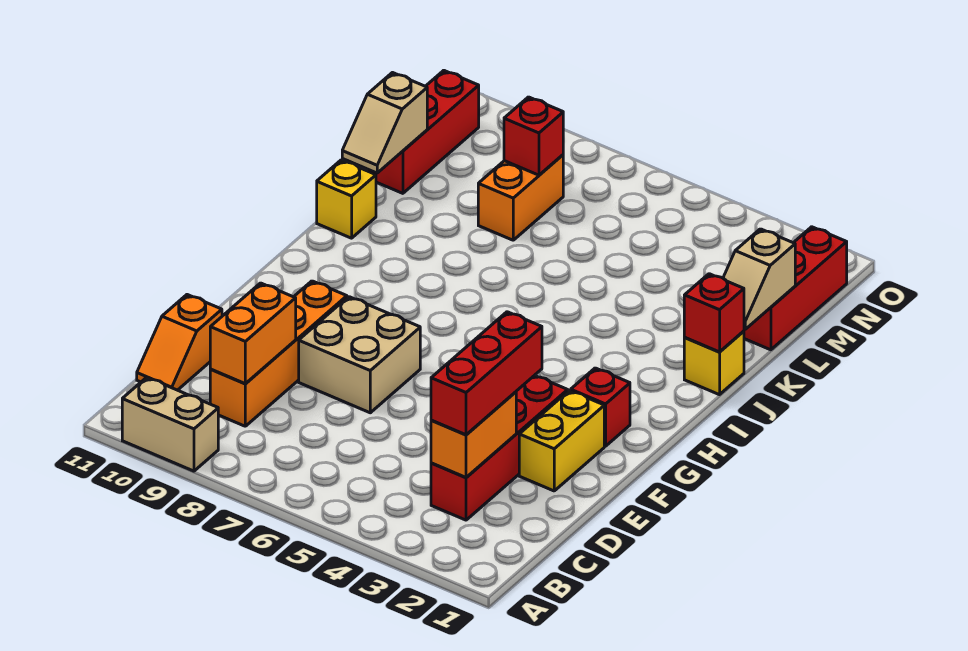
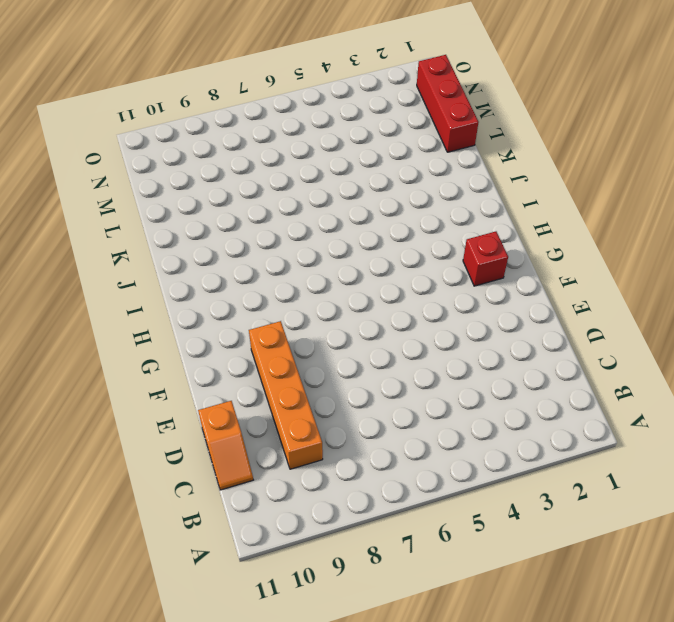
none -> tan brick A9:A10 level 1
none -> red brick C3:F3 level 1
none -> yellow brick E2:F2 level 1

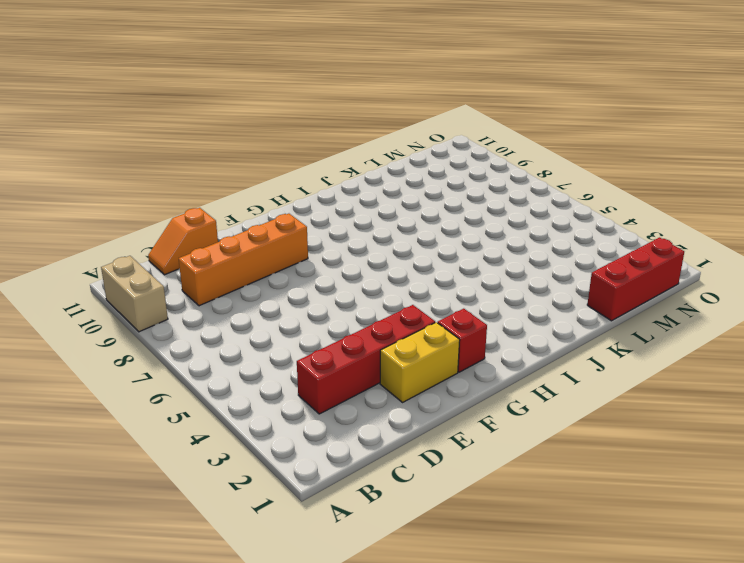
none -> tan brick E7:F8 level 1
none -> yellow brick J1 level 1
none -> yellow brick J11 level 1

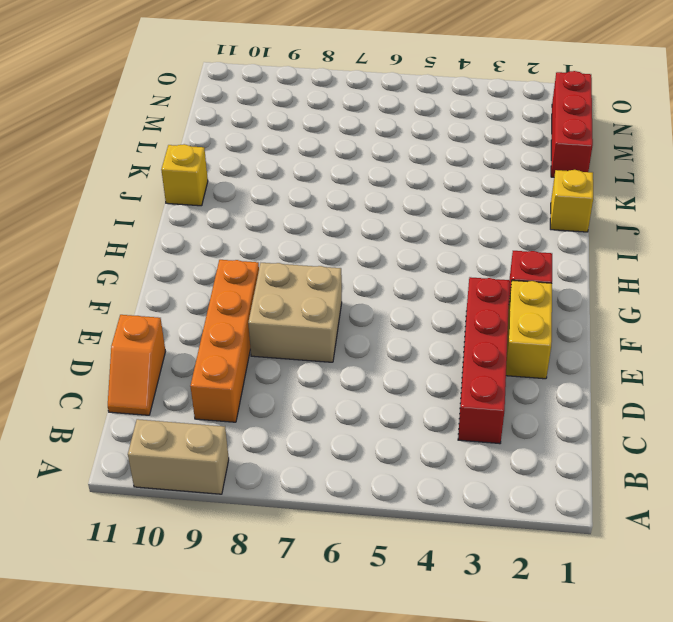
none -> orange brick L8:M8 level 1
none -> red brick L11:N11 level 1
none -> orange brick C3:D3 level 2

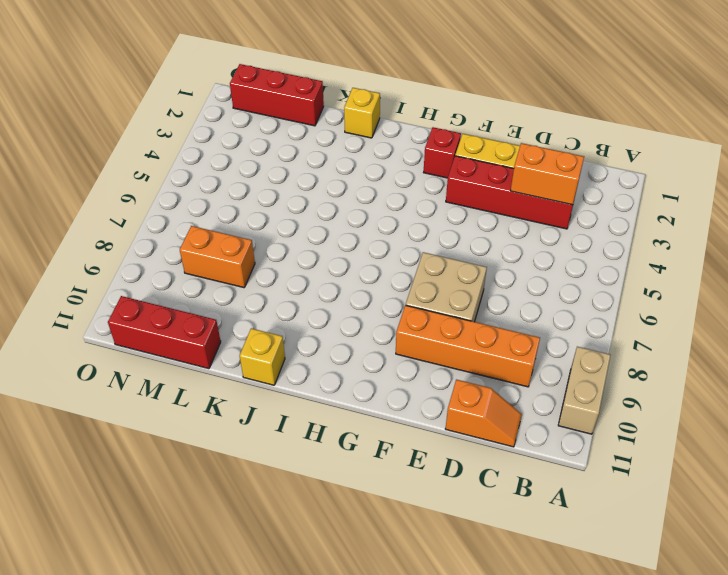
none -> orange brick C9:D9 level 2
none -> red brick J1 level 2
none -> tan slope K1:L1 level 2 top L

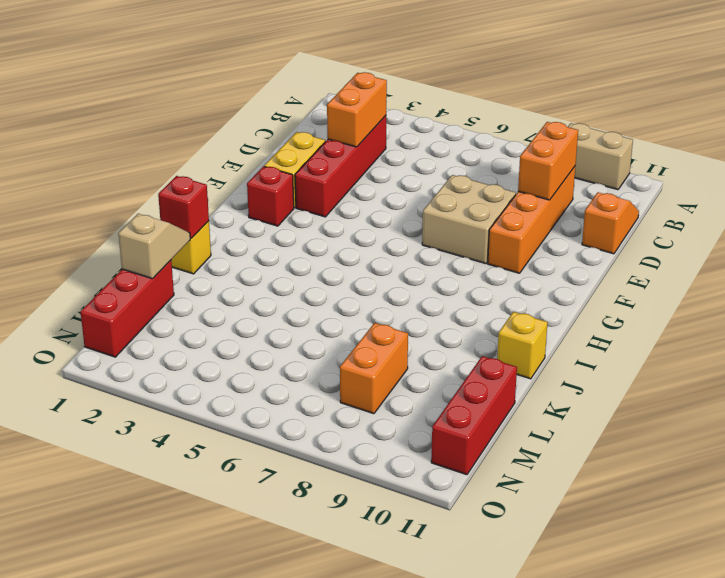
none -> tan slope K11:L11 level 2 top L
none -> red brick M8 level 2
none -> red brick C3:E3 level 3

